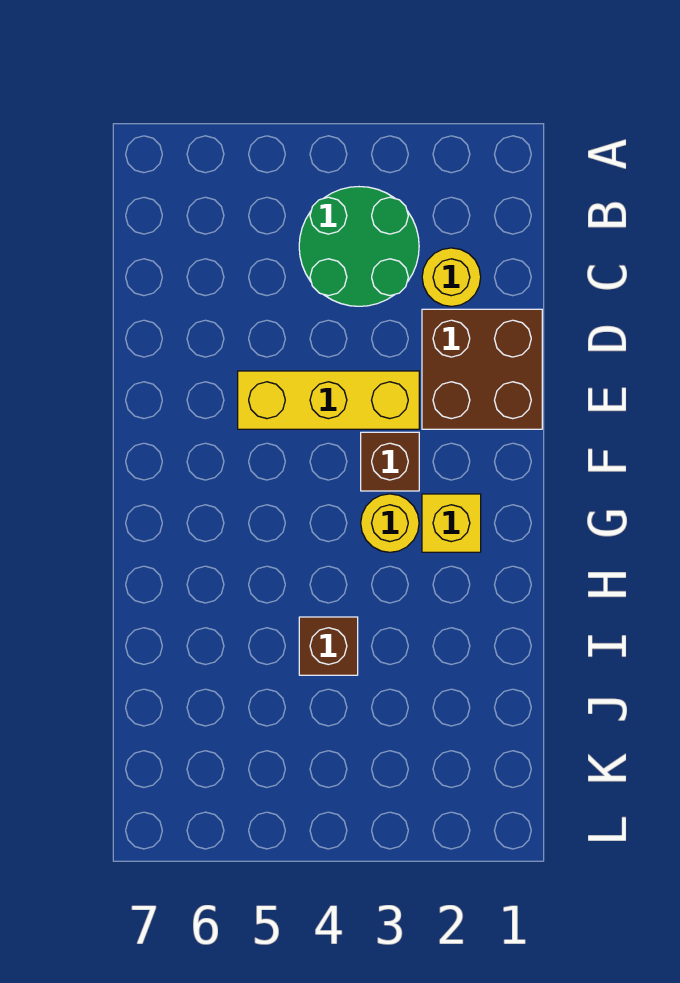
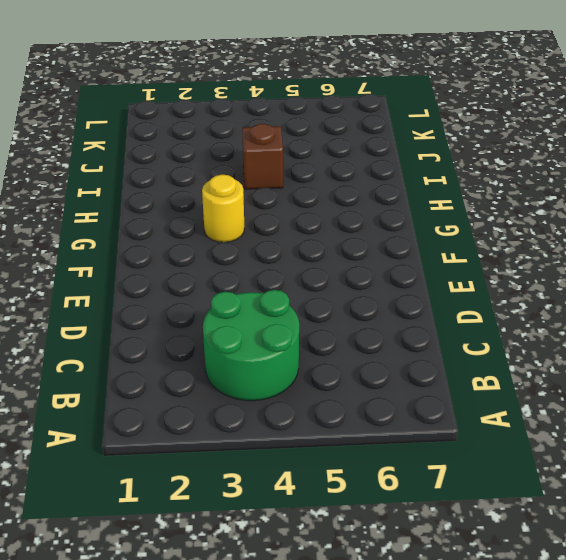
none -> yellow round brick C2 level 1
none -> brown brick D1:E2 level 1

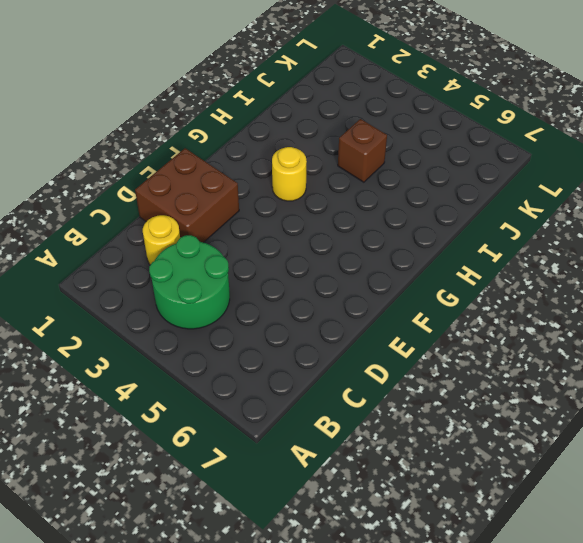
none -> yellow brick E3:E5 level 1
none -> brown brick F3 level 1

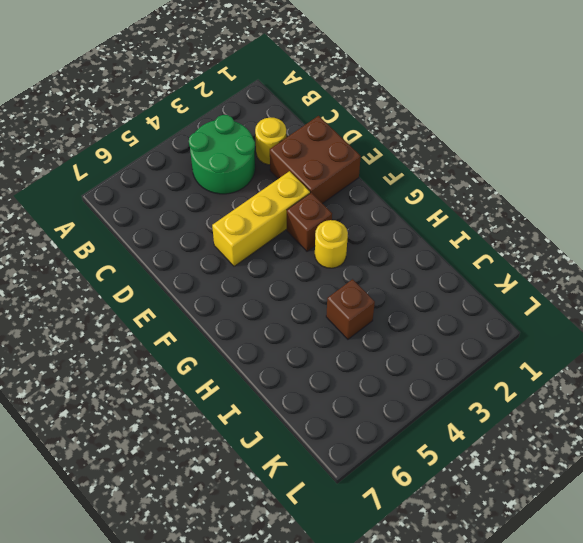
none -> yellow brick G2 level 1

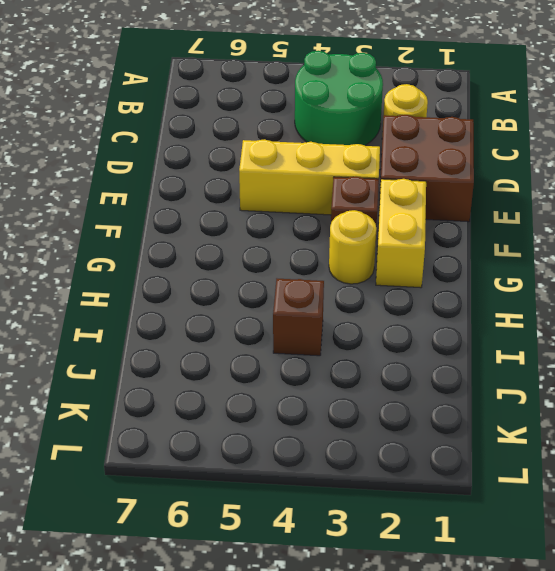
yellow brick F2:G2 level 1 -> yellow brick G2 level 1

